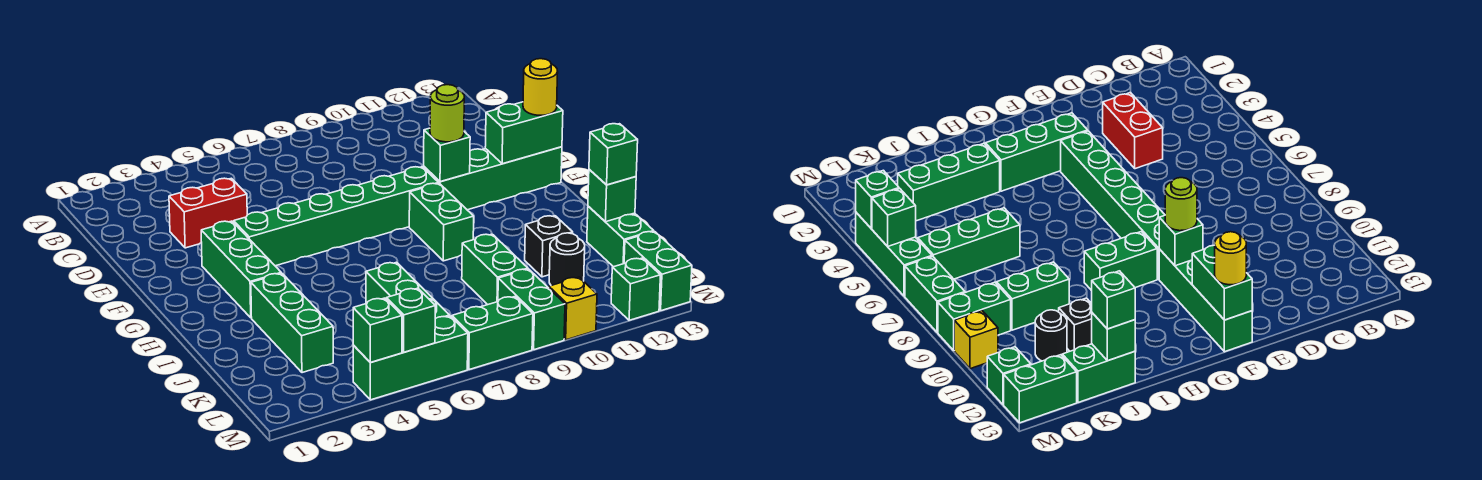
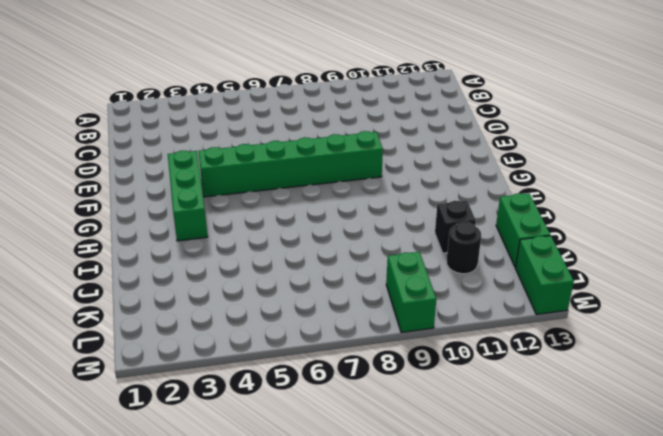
none -> red brick D3:D4 level 1
none -> green brick F10:F13 level 1
none -> green brick G9:H9 level 1

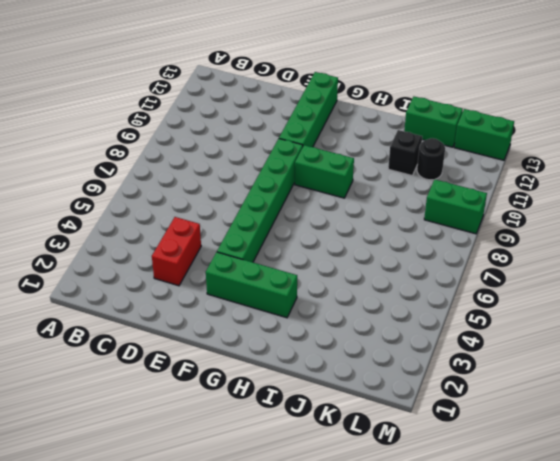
none -> green brick I3:K3 level 1
none -> green brick J6:L6 level 1
none -> green brick J9:K9 level 1

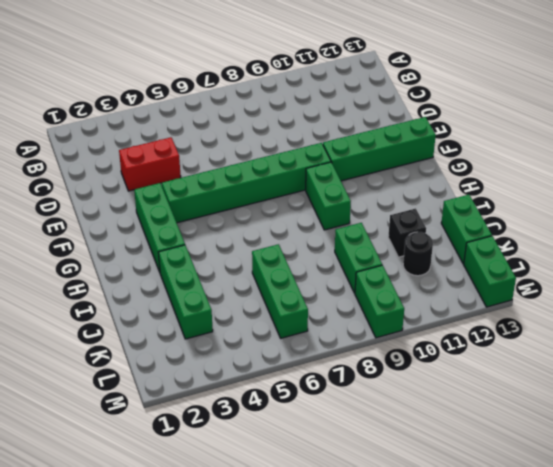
none -> green brick M4:M6 level 1
none -> green brick M7:M8 level 1
none -> yellow brick M10 level 1

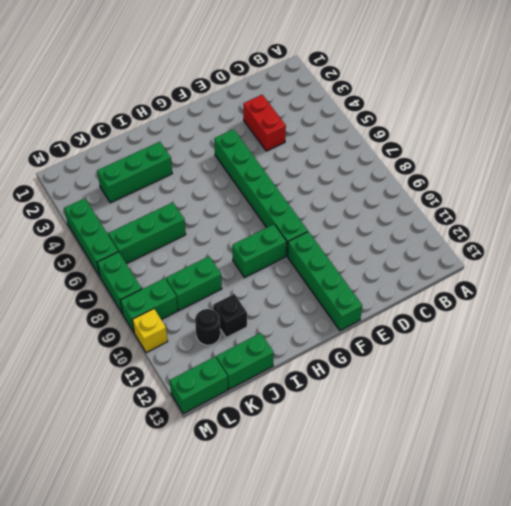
none -> green brick F3:H3 level 1
none -> green brick M12 level 1
none -> green brick F10 level 2

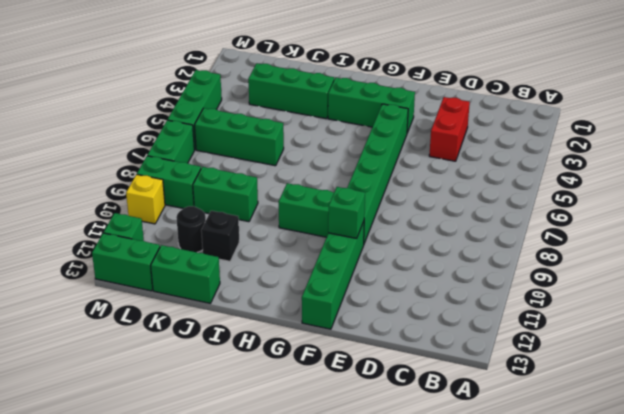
none -> green brick F12:F13 level 2
none -> green brick J13 level 2
none -> green brick M4 level 2

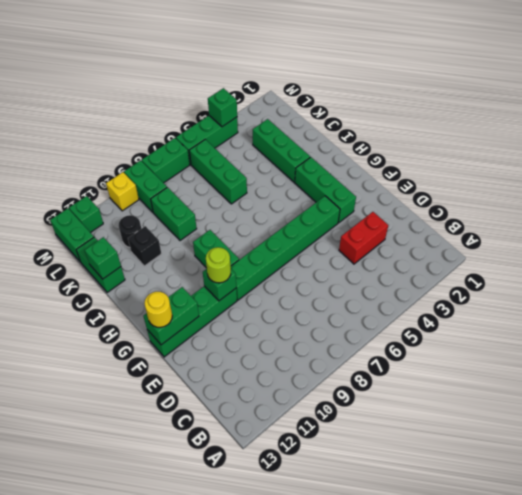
none -> green brick M5 level 2
none -> green brick J13 level 3

